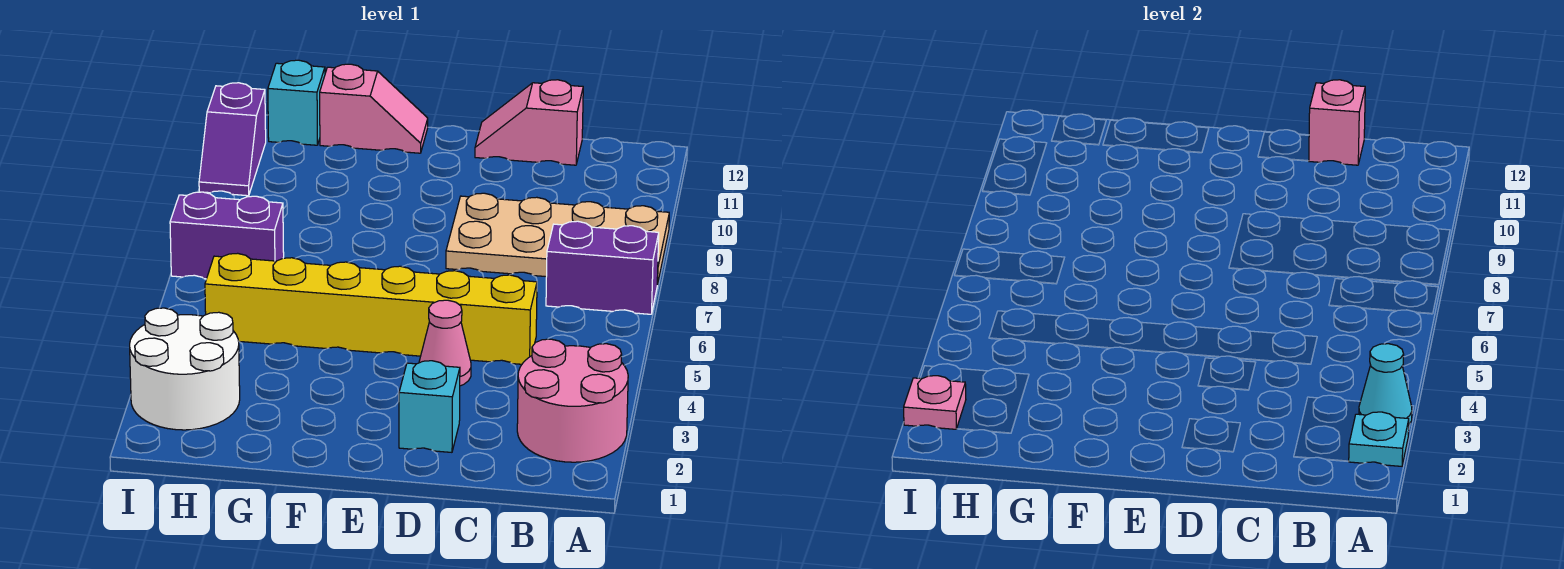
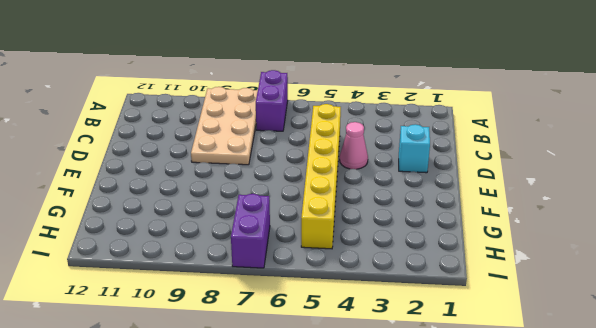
none -> pink round brick A2:B3 level 1
none -> pink slope C12:D12 level 1 top C
none -> pink slope F12:G12 level 1 top G

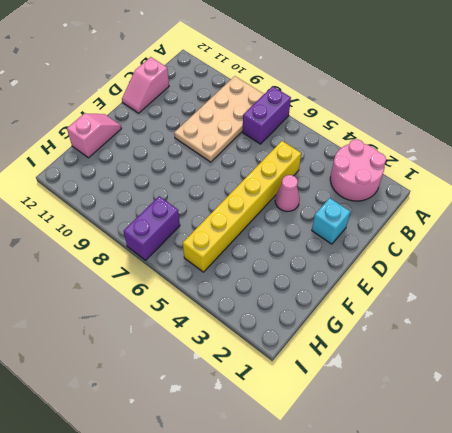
none -> white round brick H2:I3 level 1
none -> cyan brick H12 level 1
none -> purple slope I10:I11 level 1 top 11

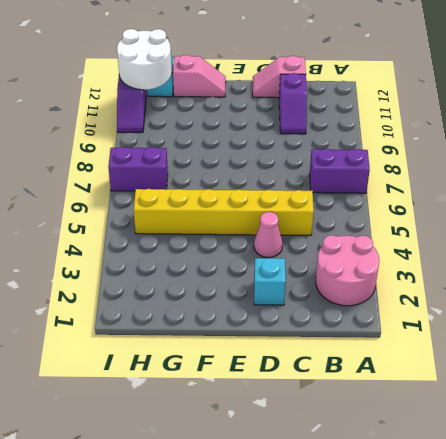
purple slope C10:C11 level 1 top 11 -> none
white round brick H11:I12 level 2 -> white round brick H2:I3 level 1
none -> tan plate A8:D9 level 1
none -> cyan plate A2 level 2
none -> cyan cone A3 level 2

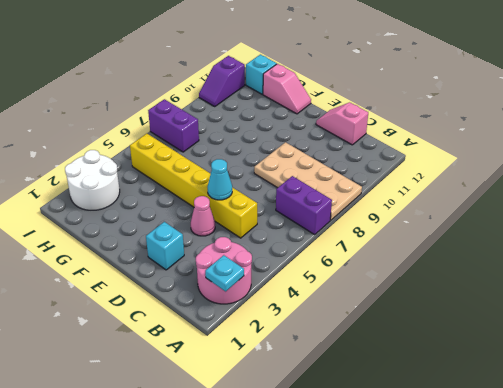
cyan cone D5 level 2 -> cyan cone A3 level 2
none -> pink brick C12 level 2
none -> pink plate I2 level 2

